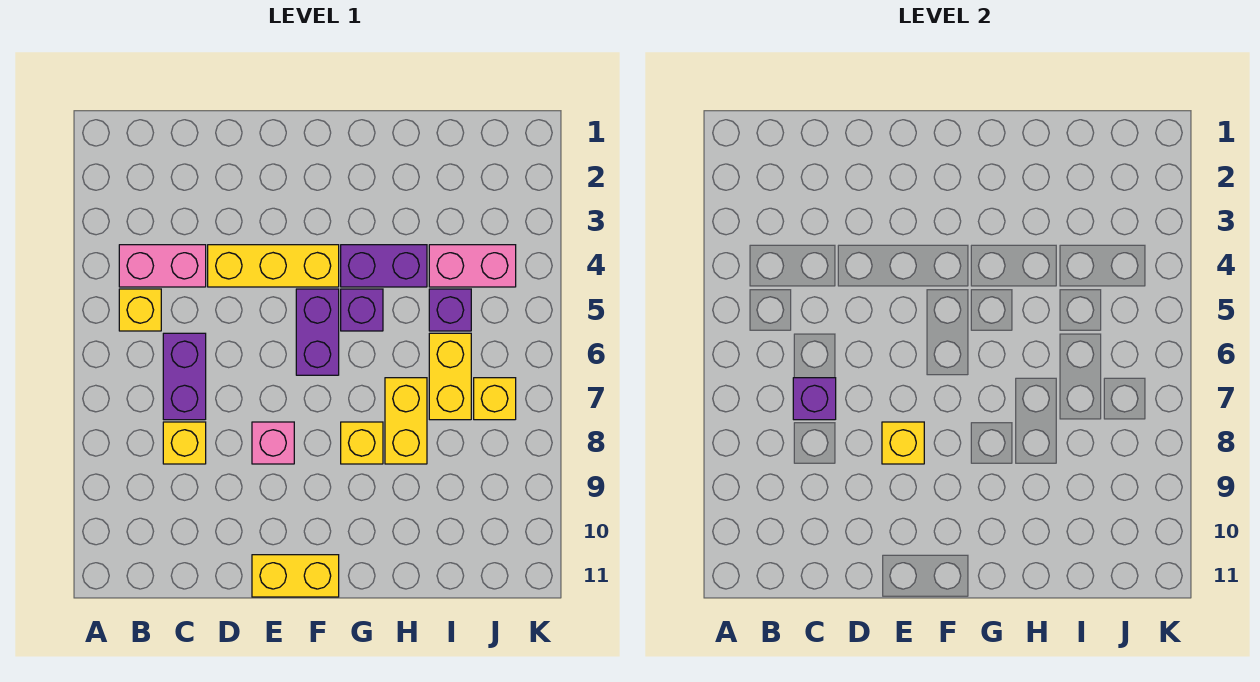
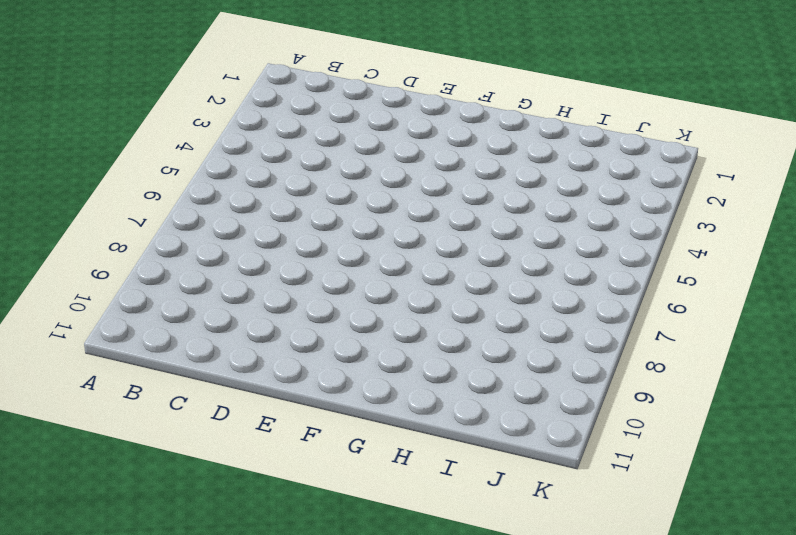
none -> pink brick B4:C4 level 1
none -> yellow brick B5 level 1
none -> purple brick C6:C7 level 1

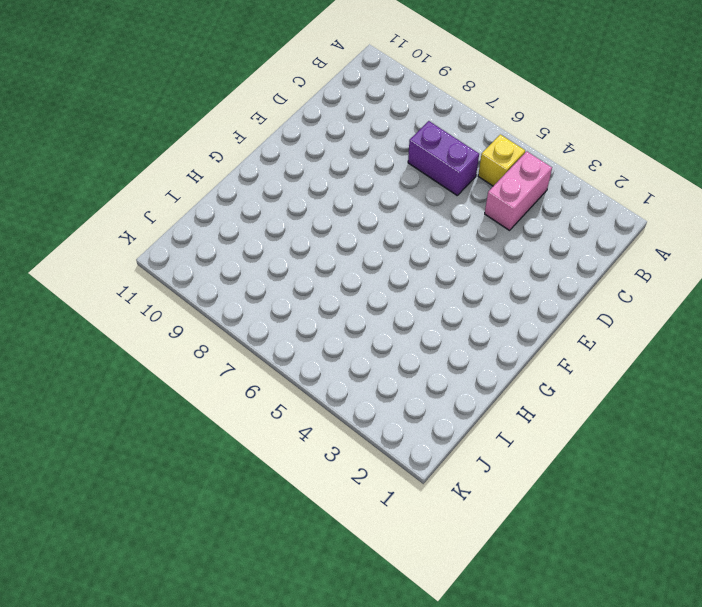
none -> yellow brick C8 level 1
none -> yellow brick D4:F4 level 1
none -> pink brick E8 level 1

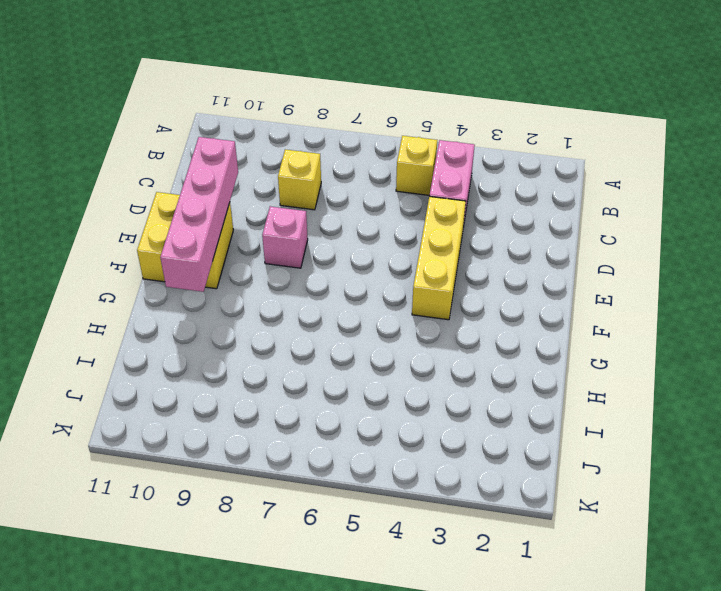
pink brick D10:G10 level 2 -> none
yellow brick E10:F11 level 1 -> yellow brick E11:F11 level 1
none -> purple brick C6:C7 level 1
none -> purple brick F5:F6 level 1
none -> purple brick G4:H4 level 1

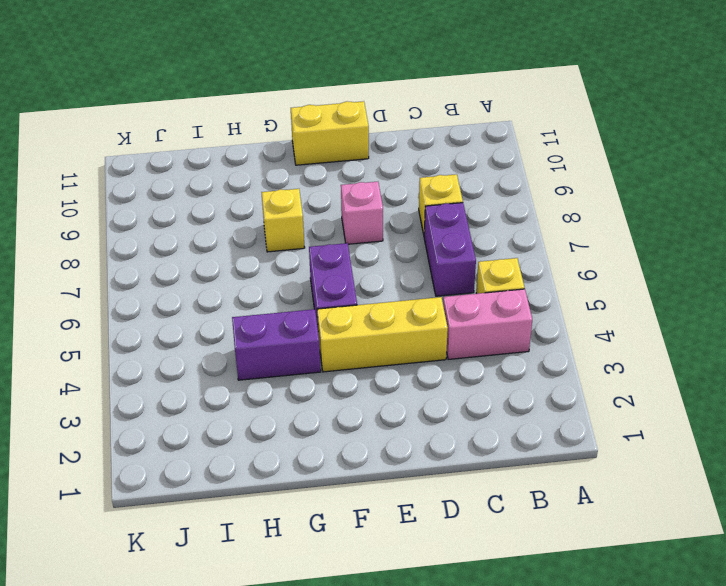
none -> purple brick G5 level 1
none -> yellow brick H7:H8 level 1
none -> pink brick I4:J4 level 1

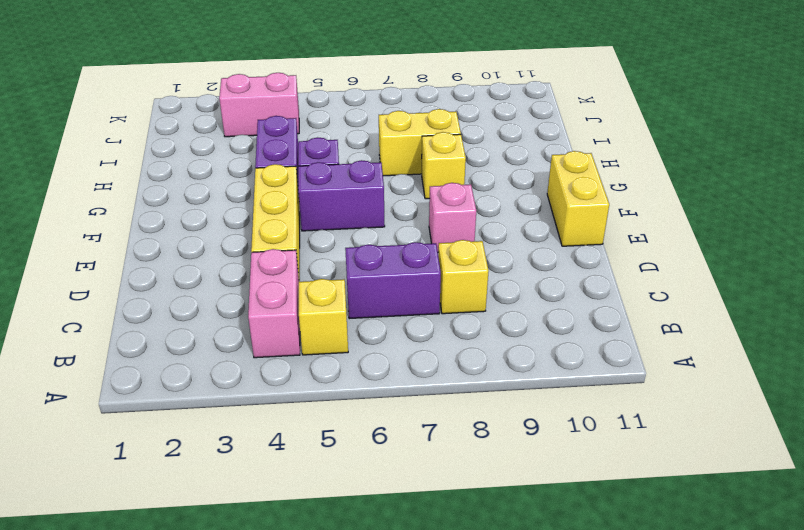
pink brick J3:J4 level 1 -> pink brick I4:J4 level 1
none -> purple brick I5 level 1
none -> yellow brick I6:I7 level 1
none -> yellow brick J7 level 1

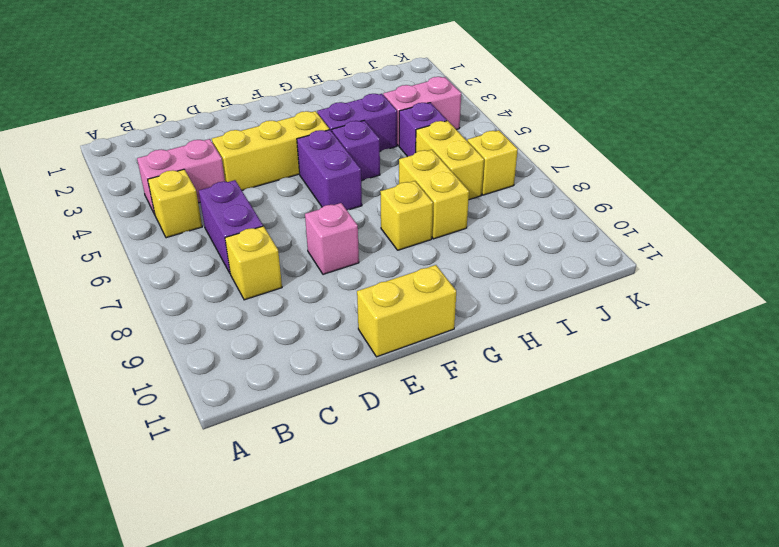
none -> purple brick C7 level 2
none -> yellow brick E8 level 2

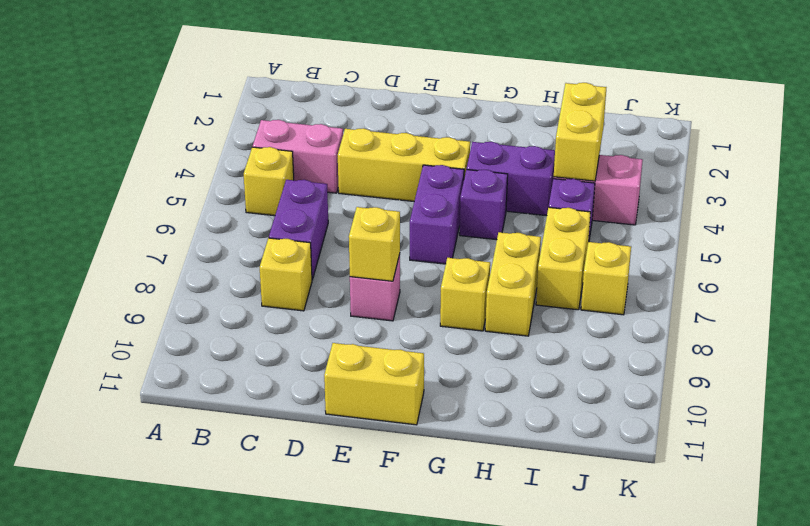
yellow brick I3:I4 level 2 -> none
none -> purple brick C7 level 2

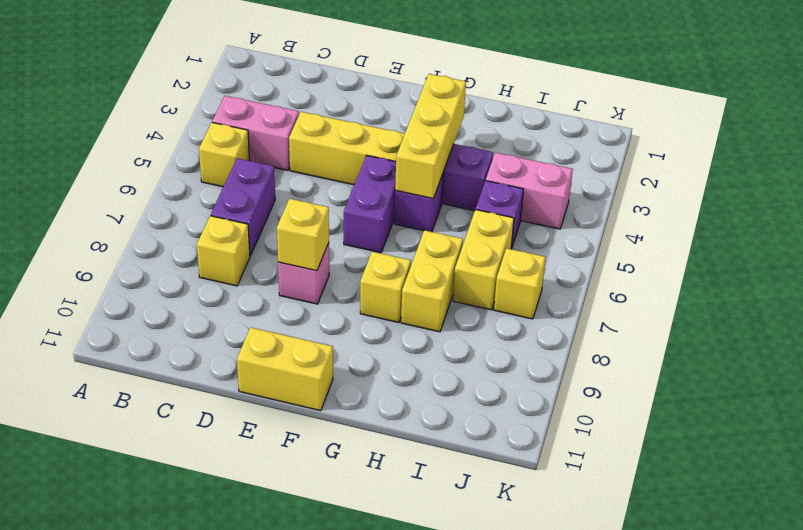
yellow brick G3:G5 level 2 -> none
none -> purple brick C7 level 2

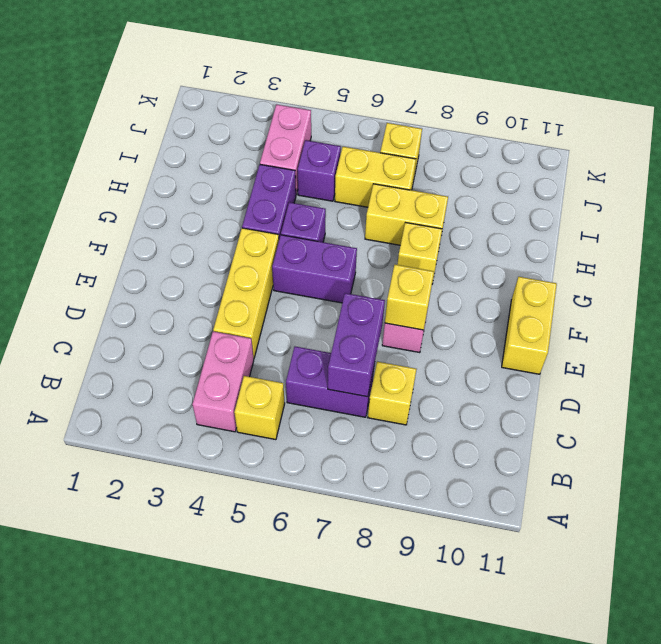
purple brick C7:D7 level 2 -> purple brick C7 level 2

